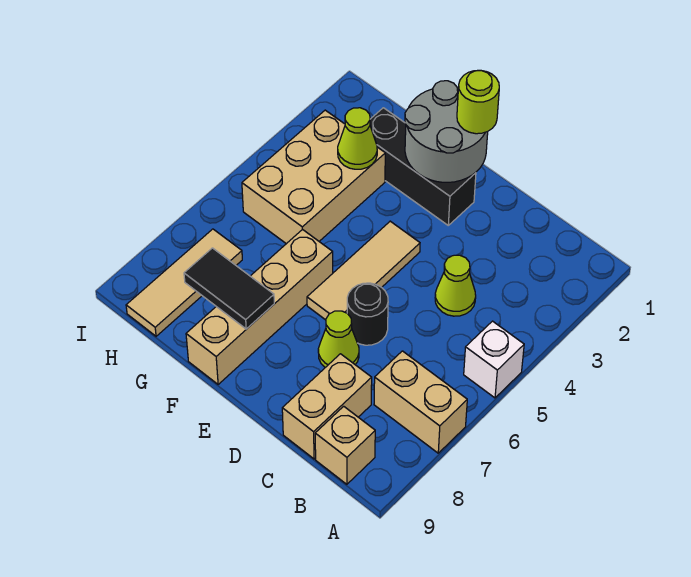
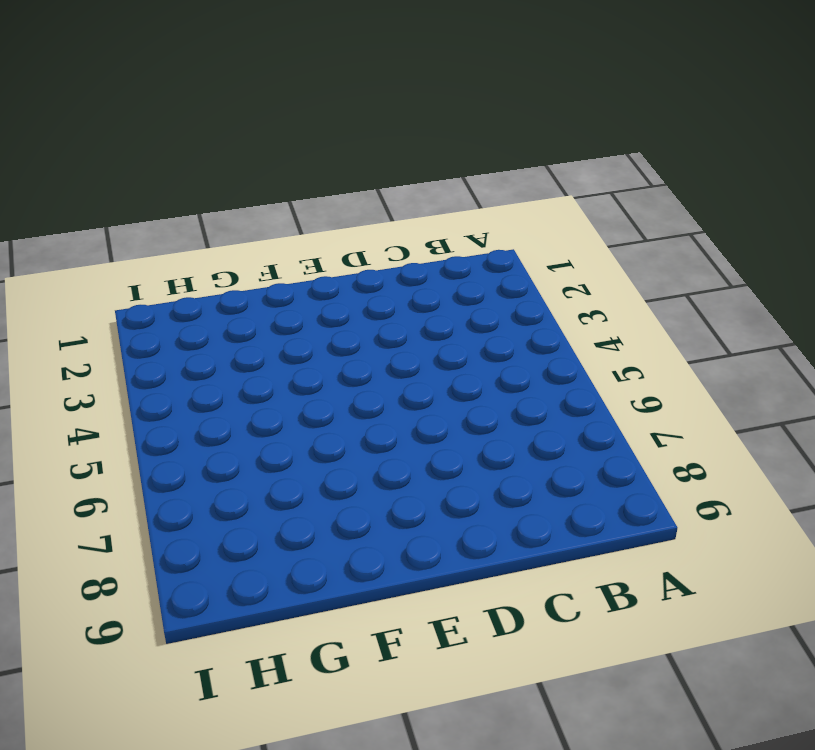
none -> white brick A5 level 1
none -> tan brick A7:B7 level 1
none -> tan brick B9 level 1

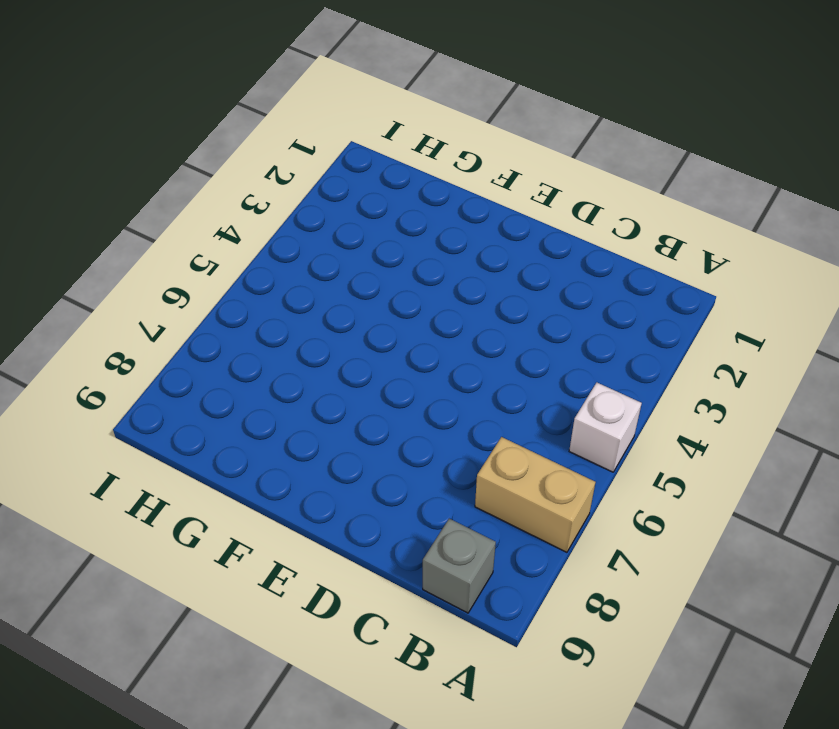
grey brick B9 level 1 -> tan brick B9 level 1
none -> lime cone C4 level 1
none -> tan brick C8:C9 level 1
none -> black round brick D6 level 1

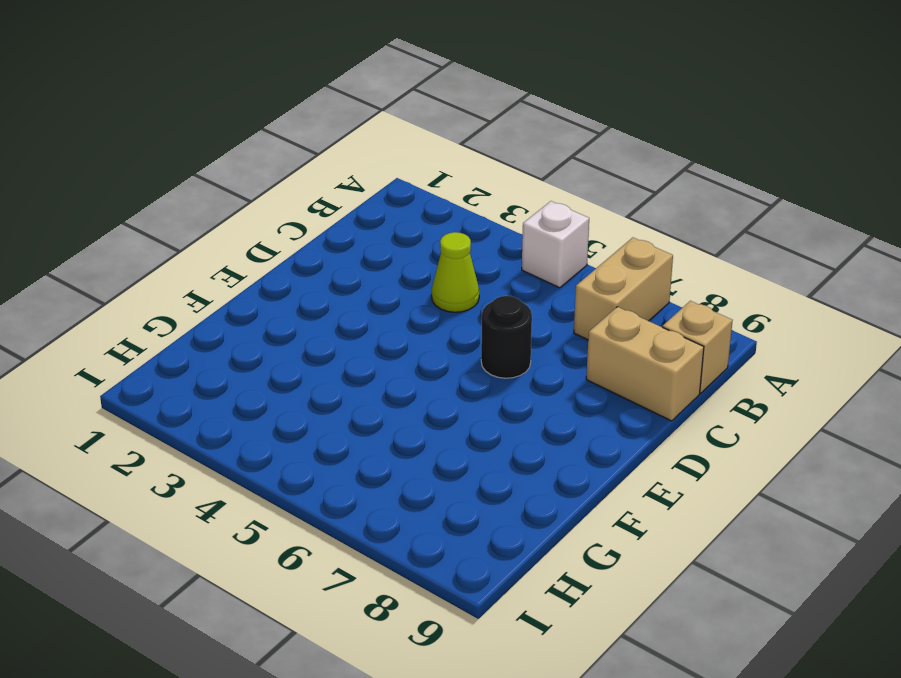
none -> lime cone D7 level 1
none -> black brick E2:G2 level 1
none -> tan tile E4:E6 level 1

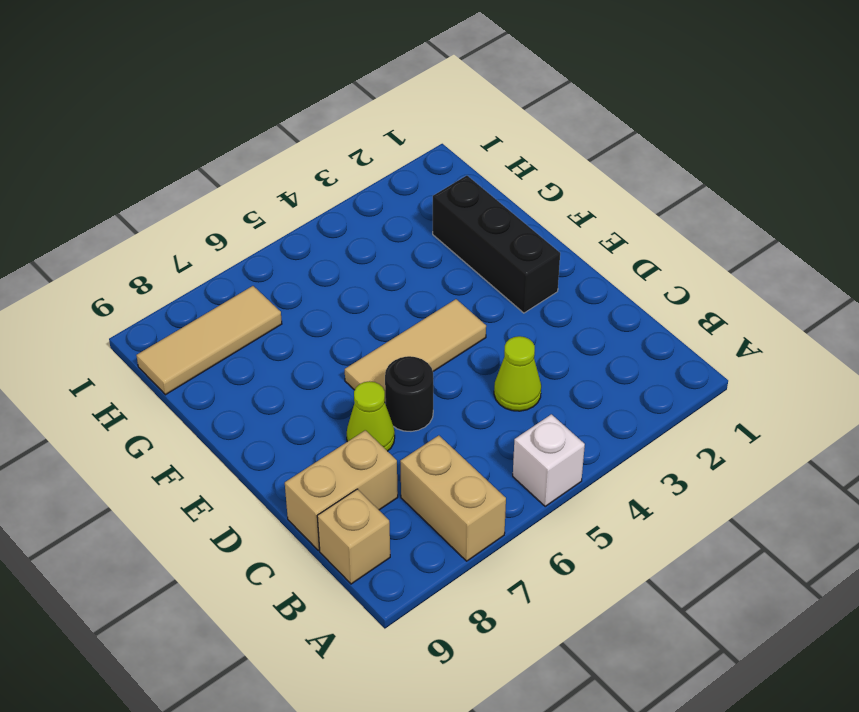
none -> tan brick F6:F9 level 1
none -> tan brick G3:H5 level 1
none -> grey round brick E1:F2 level 2

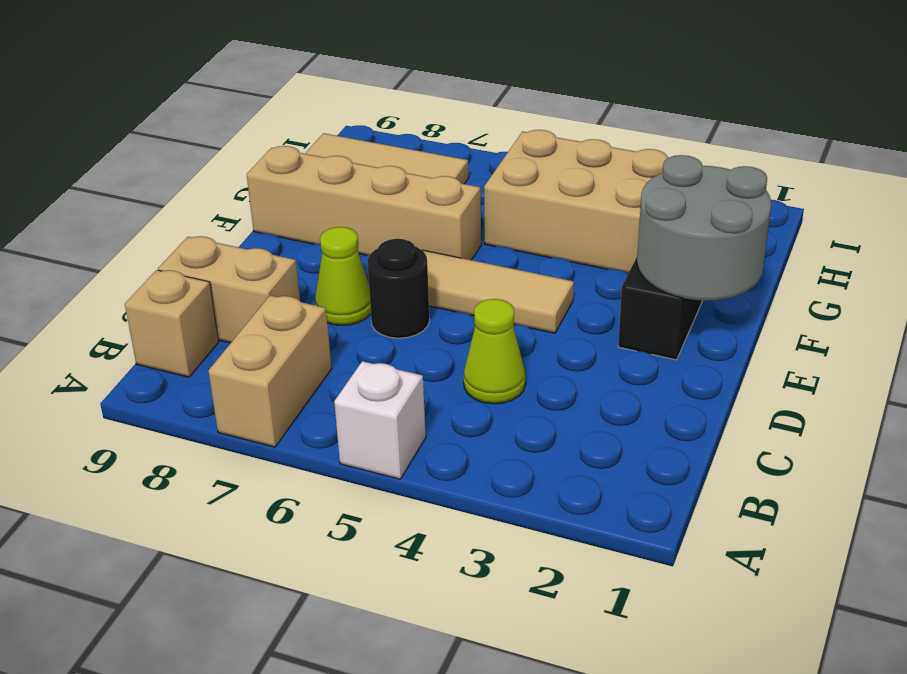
none -> black tile F8:G8 level 2
none -> lime cone G3 level 2
none -> lime round brick E1 level 3

